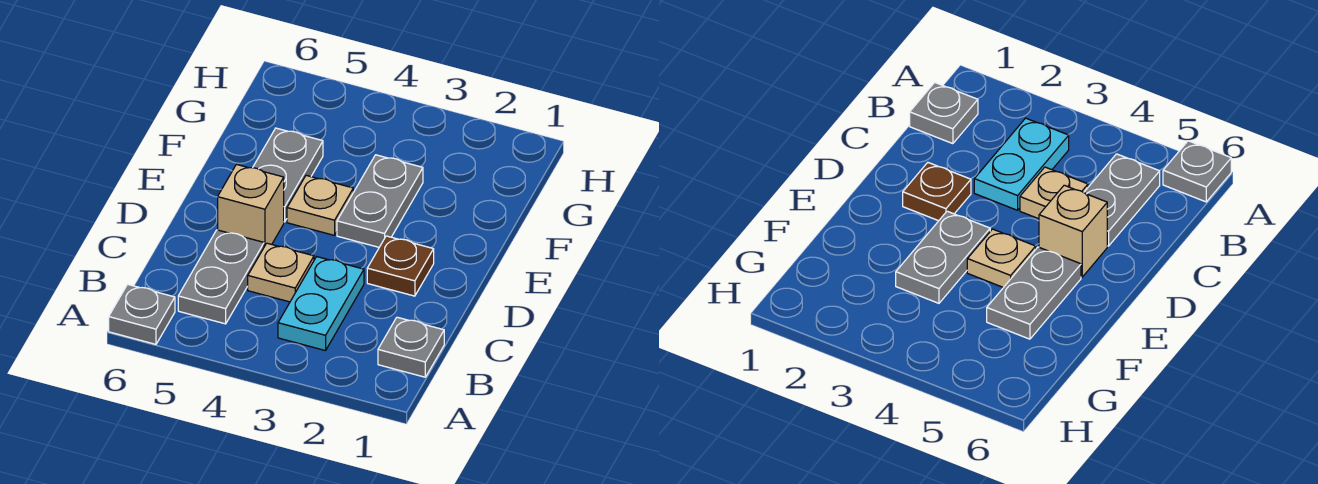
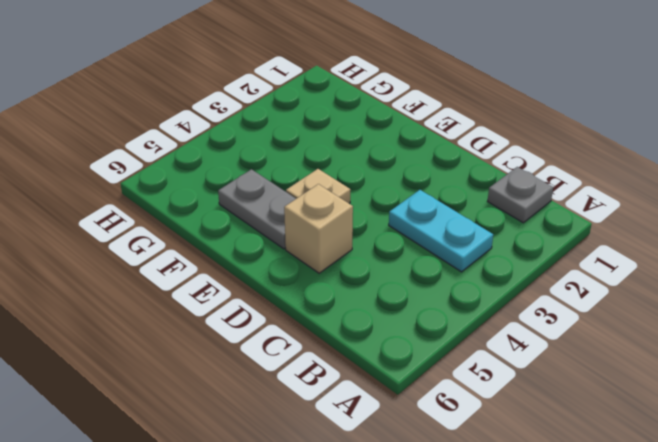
none -> grey plate A6 level 1
none -> grey plate B5:C5 level 1

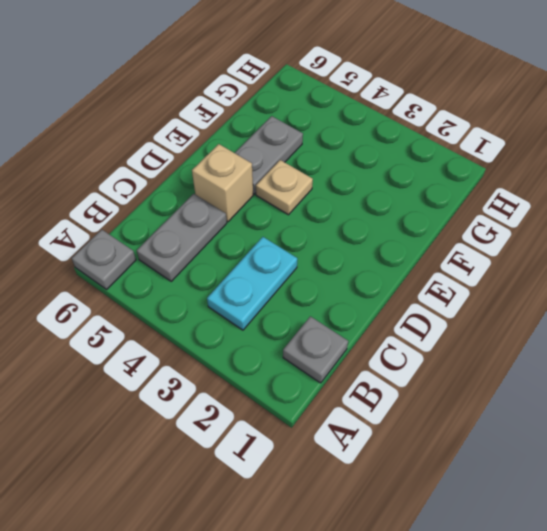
none -> tan plate C4 level 1
none -> brown plate D2 level 1

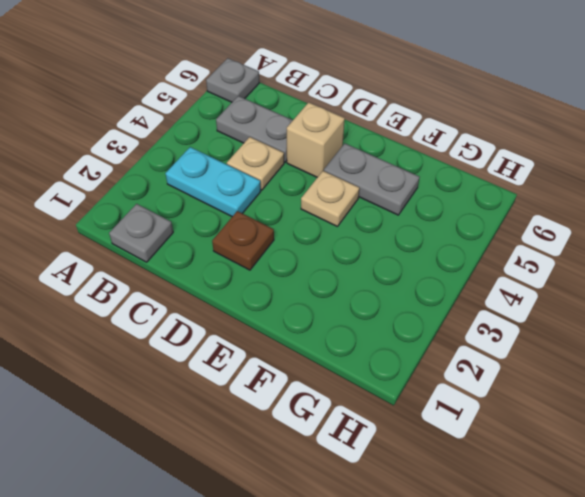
none -> grey plate E3:F3 level 1

